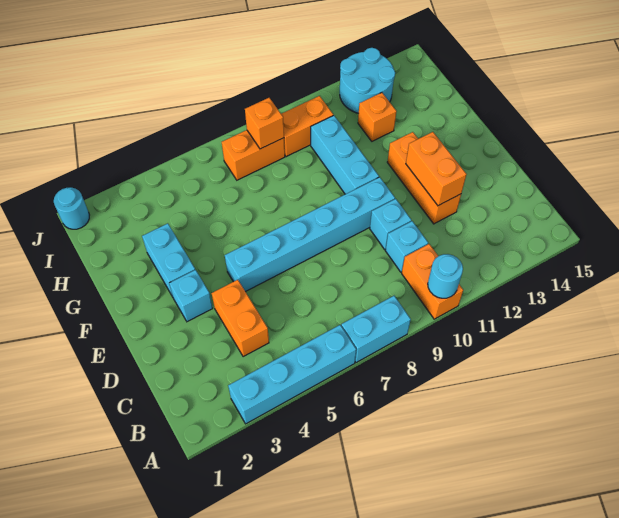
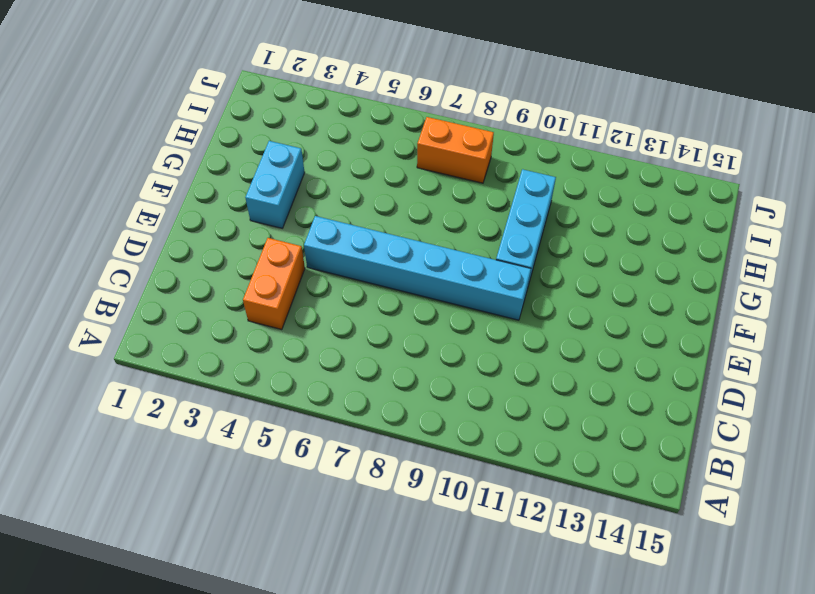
none -> cyan brick A3:A6 level 1
none -> cyan brick A7:A8 level 1
none -> orange brick A10:B10 level 1

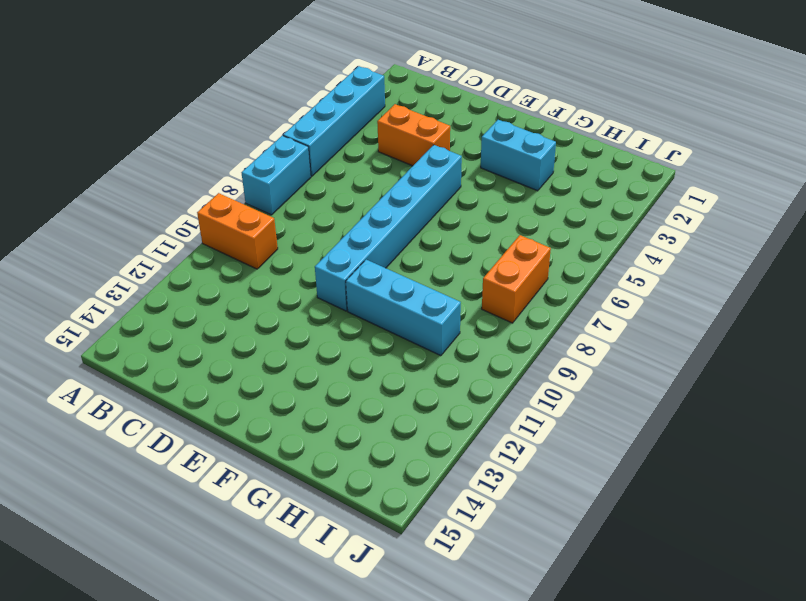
none -> cyan brick C10 level 1
none -> cyan brick D10 level 1
none -> orange brick D12:F12 level 1

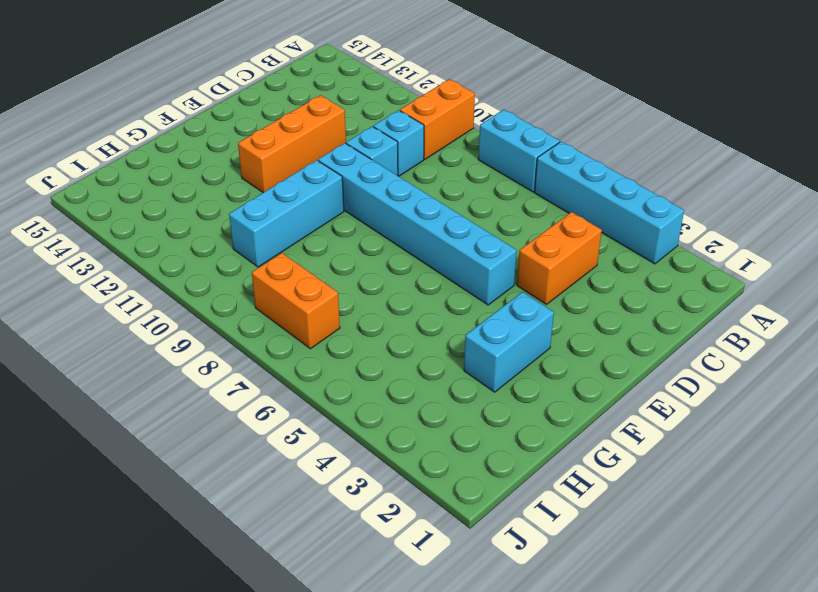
none -> cyan brick E3 level 1
none -> orange brick H12 level 1
none -> orange brick I9:I10 level 1

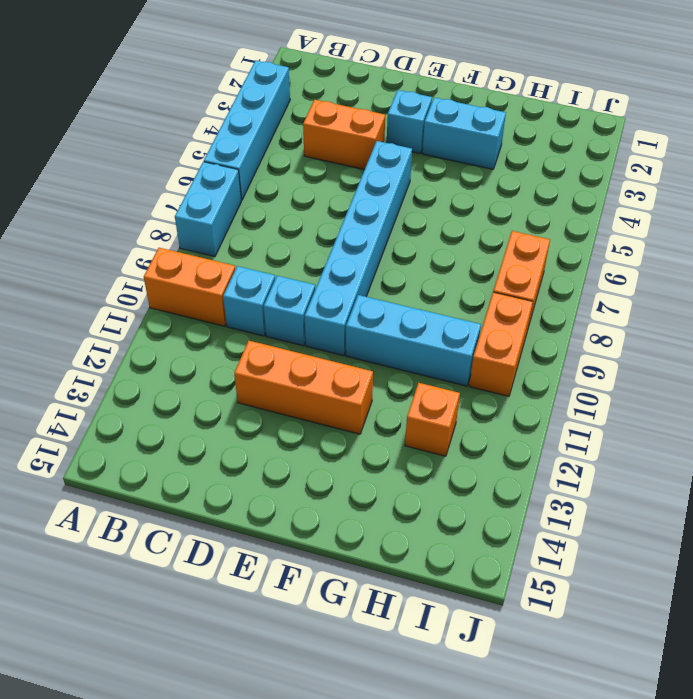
none -> cyan round brick I12:J13 level 1
none -> cyan round brick J1 level 1
none -> cyan round brick A10 level 2

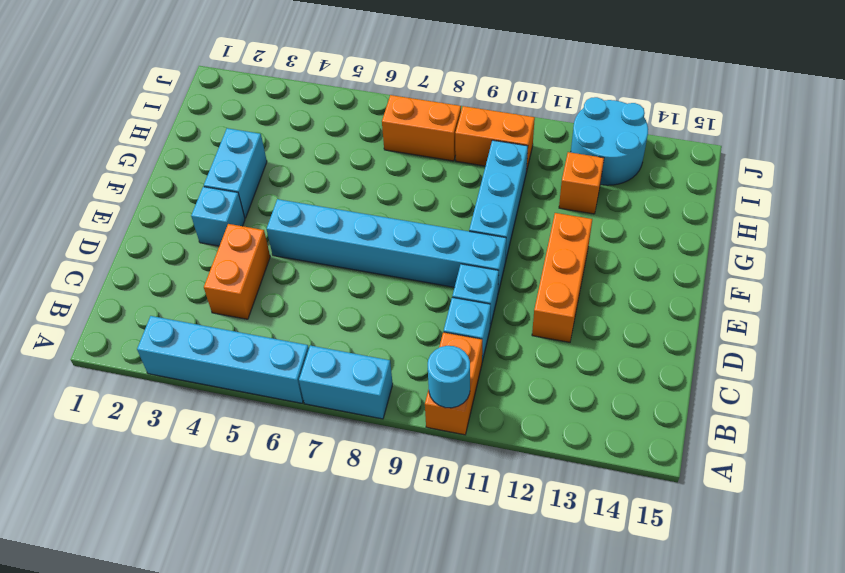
none -> cyan round brick J1 level 1
none -> orange brick D12:E12 level 2
none -> orange brick I8 level 2

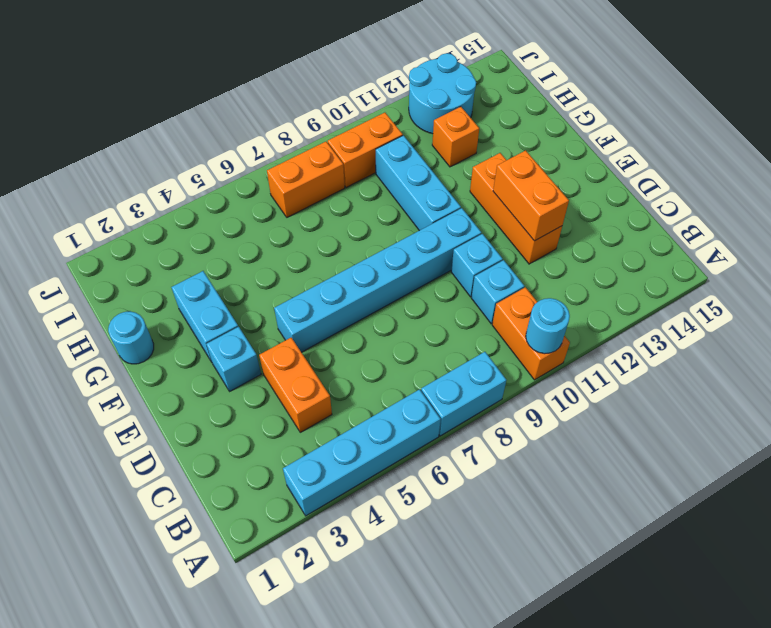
cyan round brick G1 level 1 -> cyan round brick J1 level 1
none -> orange brick I8 level 2

